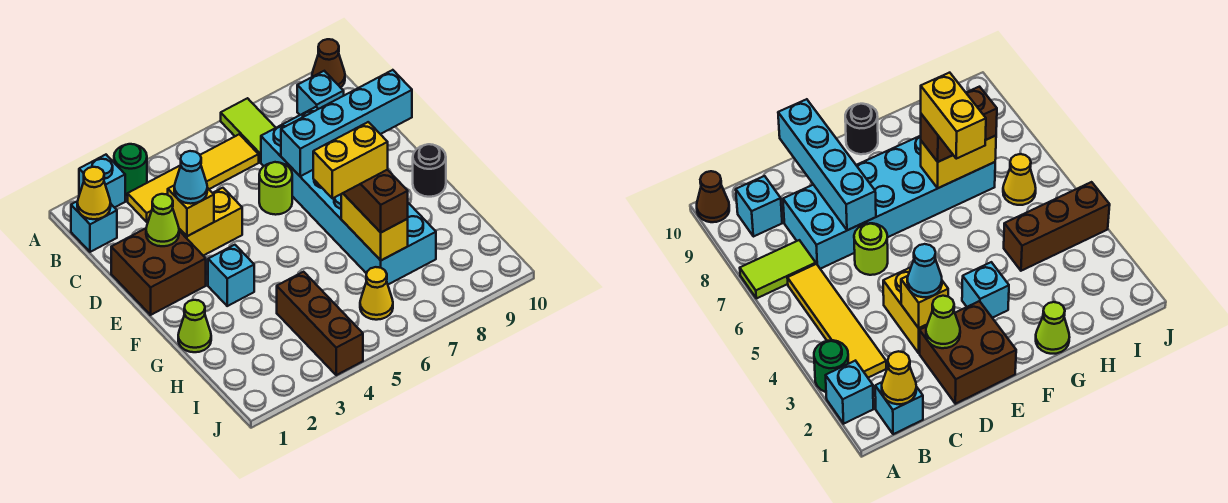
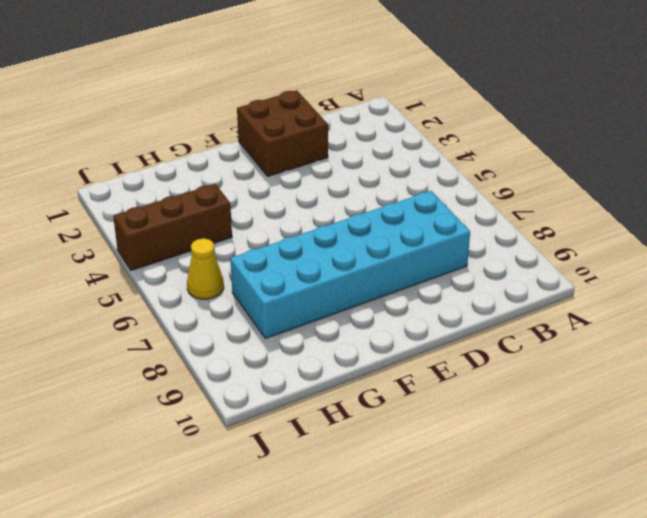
none -> cyan brick A2 level 1
none -> green round brick A3 level 1
none -> lime tile A7:B7 level 1

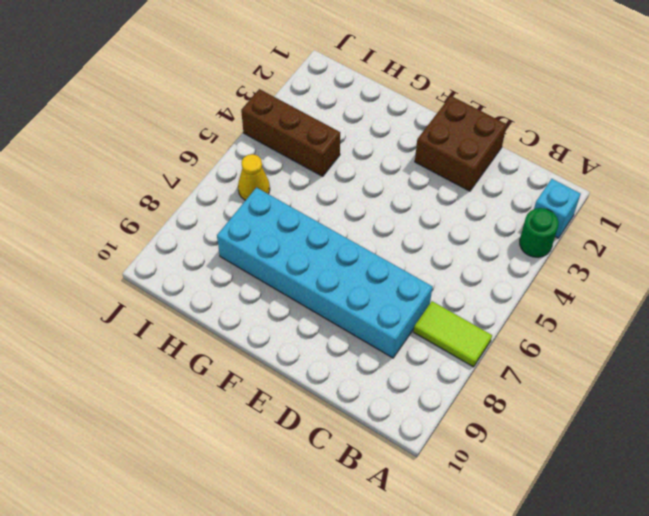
none -> brown cone A10 level 1
none -> cyan brick B1 level 1
none -> yellow tile B3:B6 level 1

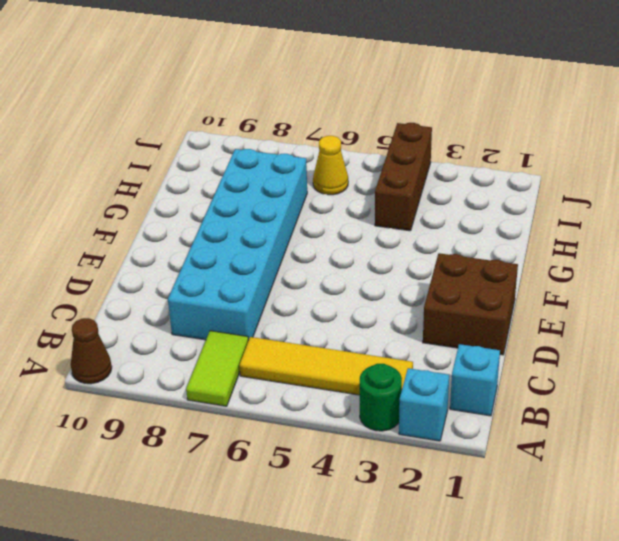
none -> cyan brick B9 level 1
none -> yellow brick D3:D4 level 1
none -> lime round brick D6 level 1

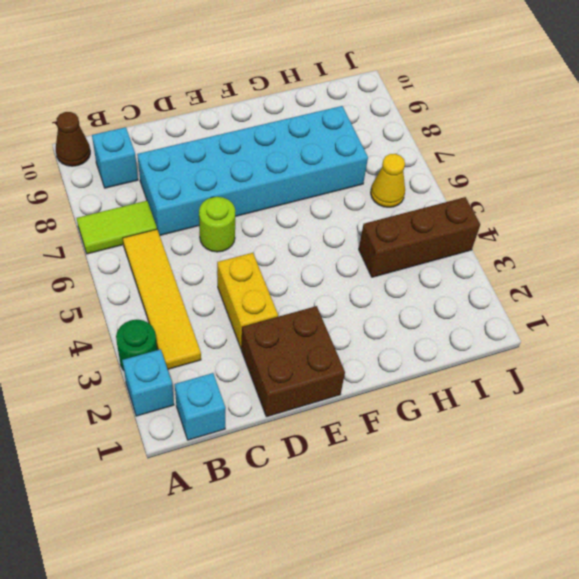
none -> cyan brick F3 level 1
none -> black round brick F10 level 1
none -> lime cone G1 level 1

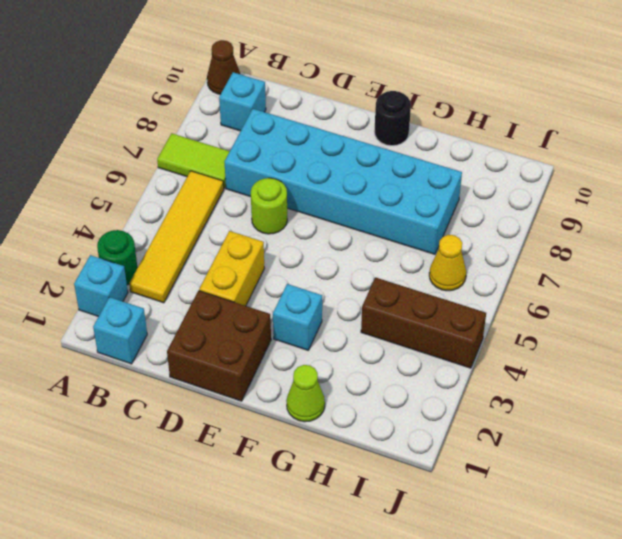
none -> yellow cone B1 level 2
none -> lime cone D2 level 2
none -> yellow brick D3 level 2

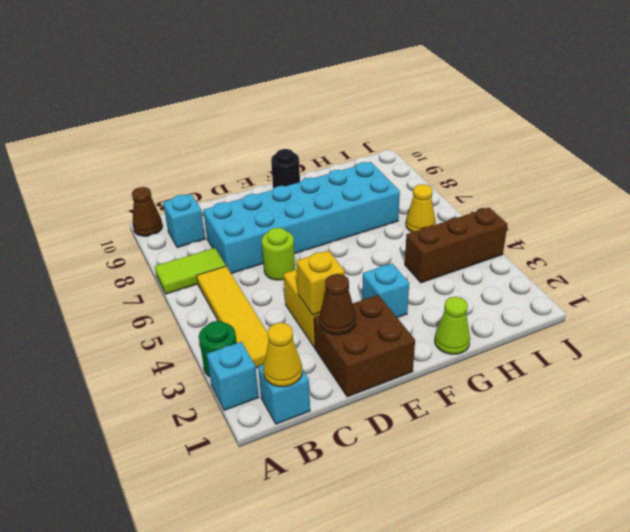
brown cone D2 level 2 -> lime cone D2 level 2
none -> cyan brick D7:D10 level 2
none -> yellow brick G7:H7 level 2
none -> cyan cone D3 level 3

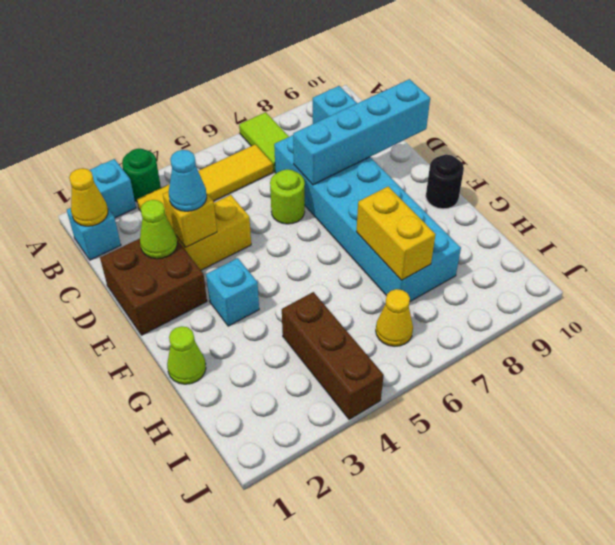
none -> brown cone A10 level 1
none -> brown brick G7:H7 level 3
none -> yellow brick G6:G7 level 4

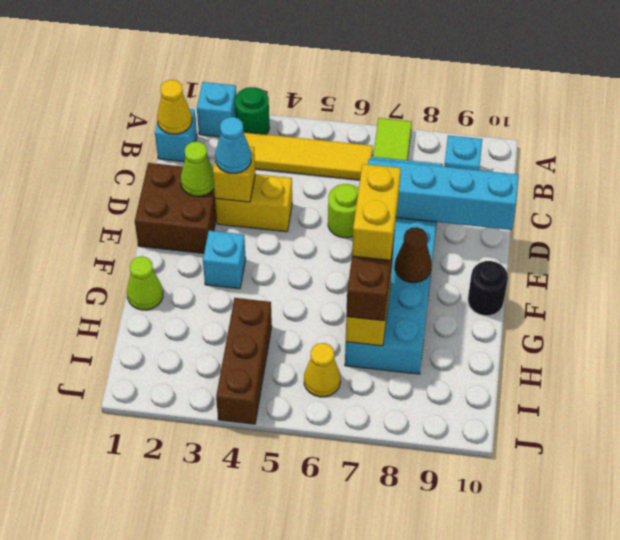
yellow brick F7:G7 level 4 -> yellow brick G6:G7 level 4
brown cone F8 level 2 -> brown cone A10 level 1

